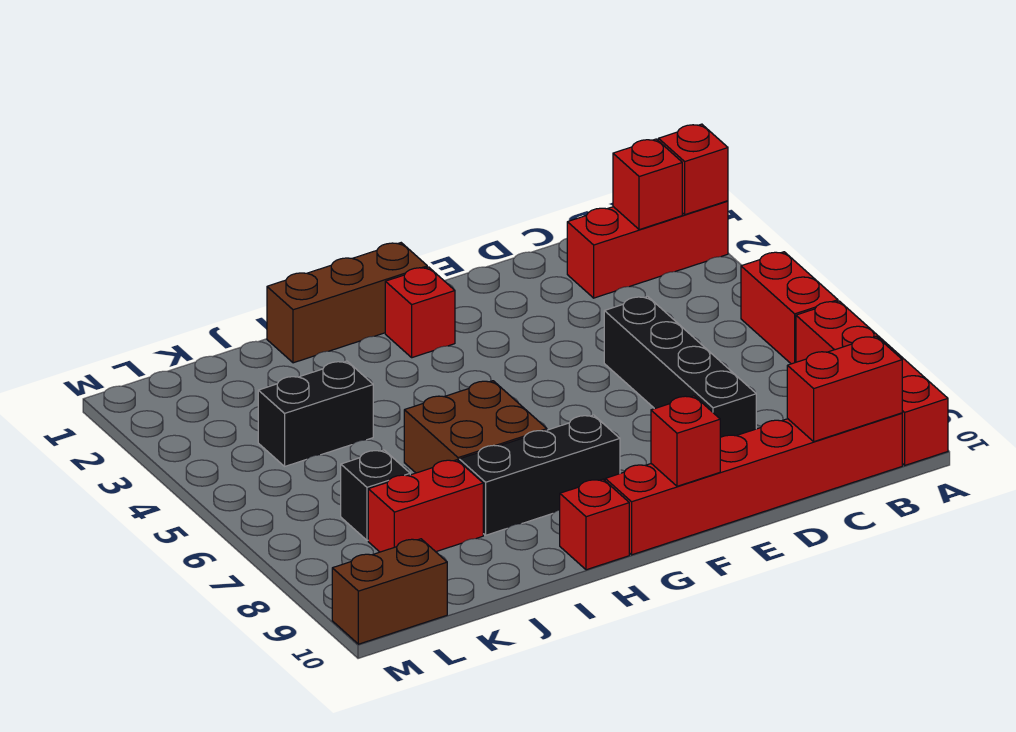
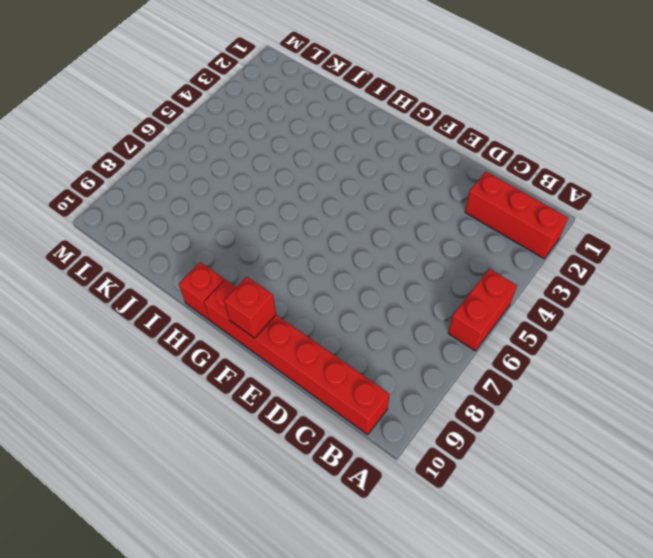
none -> red brick A7:A10 level 1
none -> black brick D5:D8 level 1
none -> brown brick G1:I1 level 1

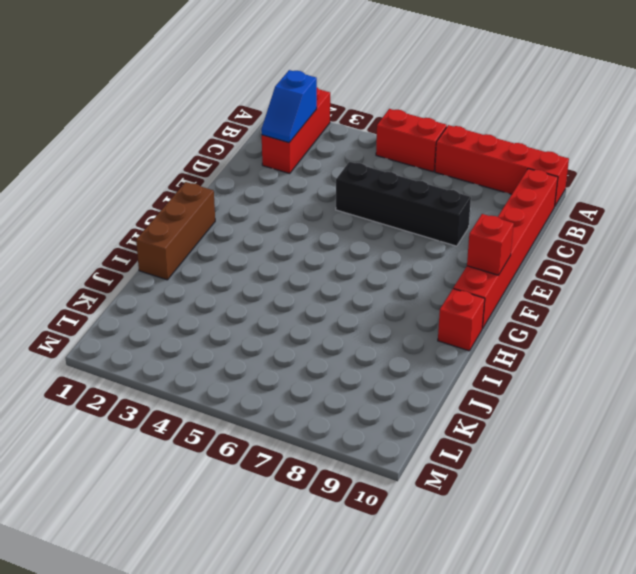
blue slope B2:C2 level 2 top B -> red brick B2 level 2
none -> red brick G2 level 1
none -> black brick G8:I8 level 1
none -> brown brick H6:I7 level 1

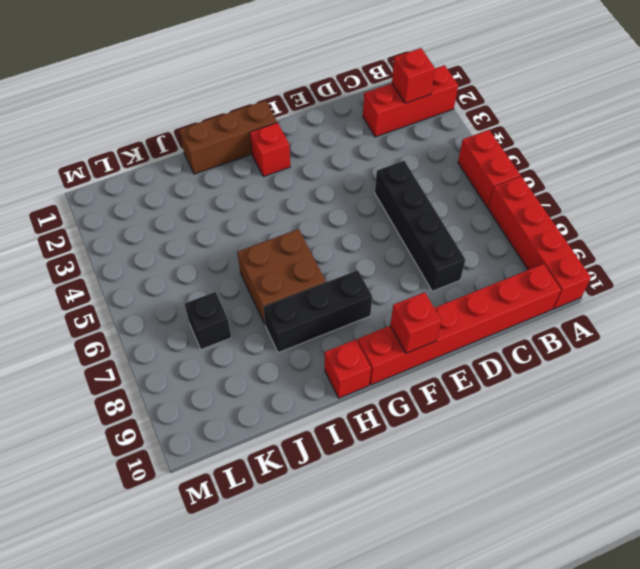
none -> black brick J4:K4 level 1
none -> red brick J8:K8 level 1
none -> brown brick L10:M10 level 1

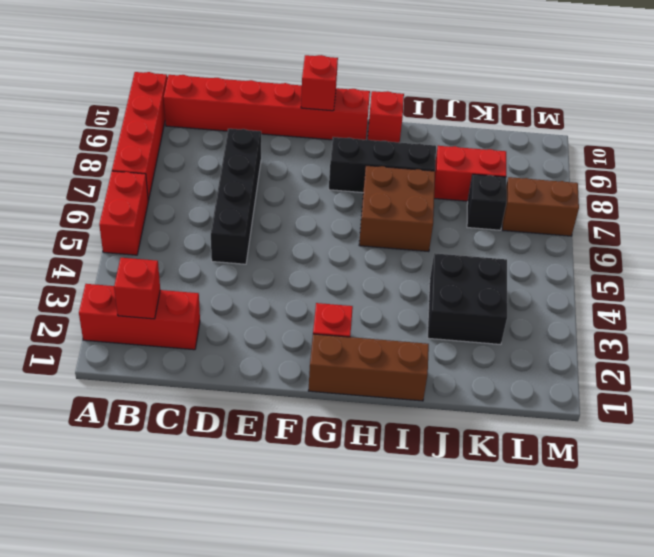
black brick J3:K4 level 1 -> black brick J4:K4 level 1
brown brick L7:M7 level 1 -> brown brick L10:M10 level 1
none -> red brick A2 level 2
none -> red brick B10:C10 level 2

